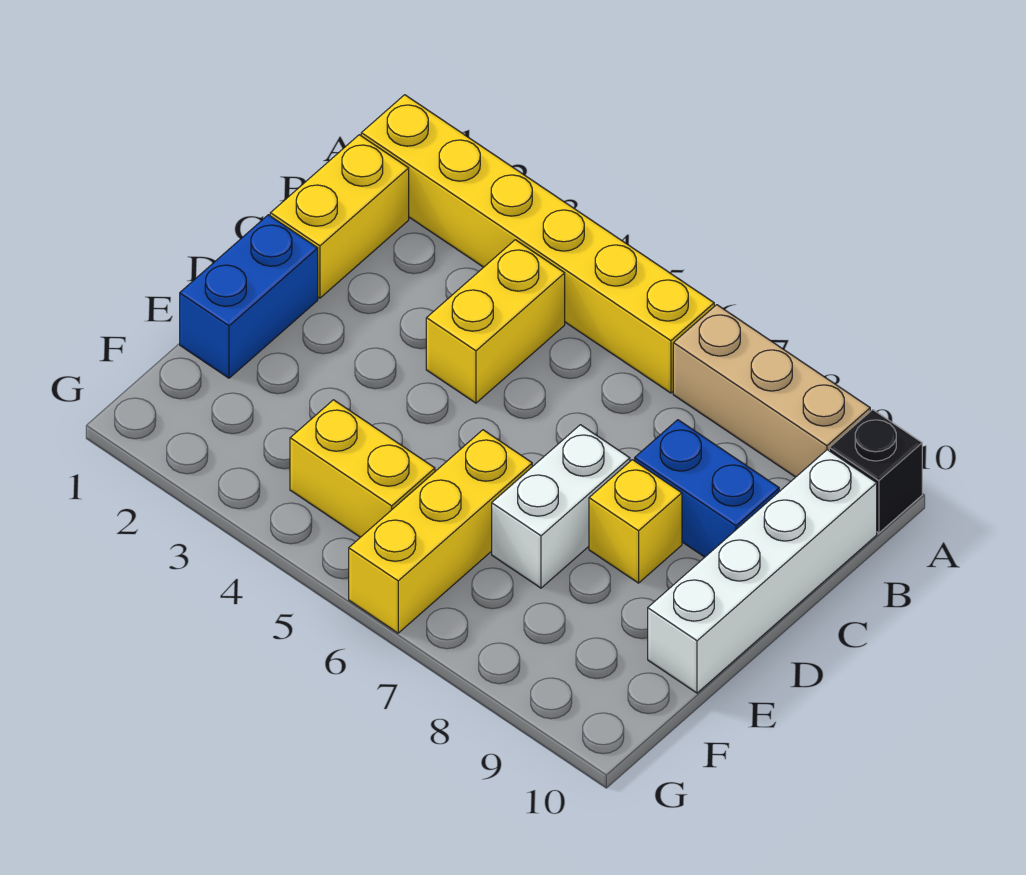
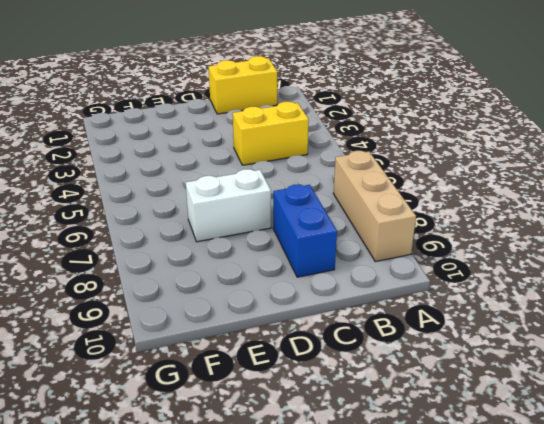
none -> yellow brick A1:A6 level 1
none -> black brick A10 level 1
none -> white brick B10:E10 level 1

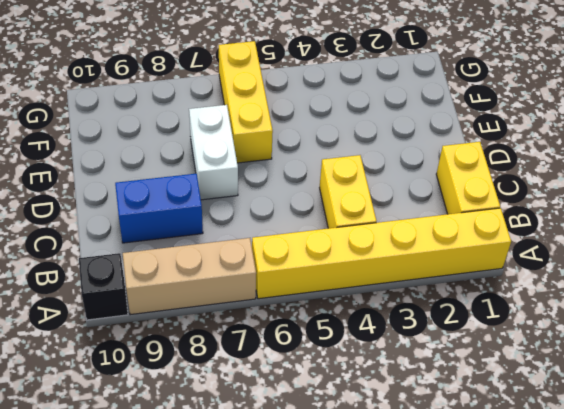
none -> white brick B10:E10 level 1
none -> blue brick D1:E1 level 1
none -> yellow brick D8 level 1

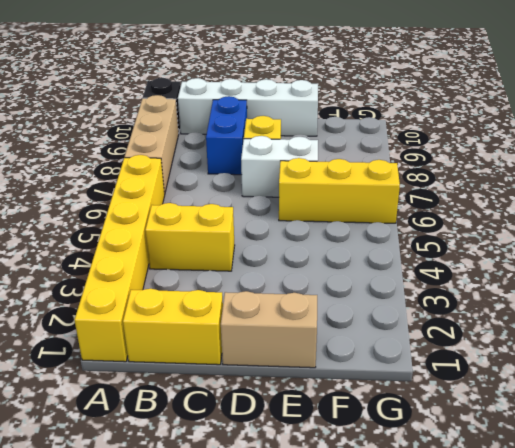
tan brick D1:E1 level 1 -> blue brick D1:E1 level 1
none -> yellow brick F4:F5 level 1

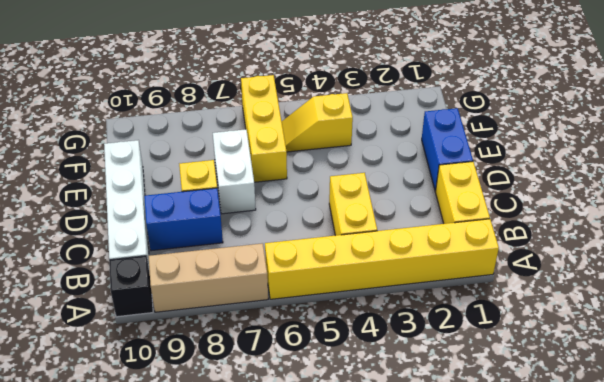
yellow slope F4:F5 level 1 top 4 -> yellow brick F4:F5 level 1

